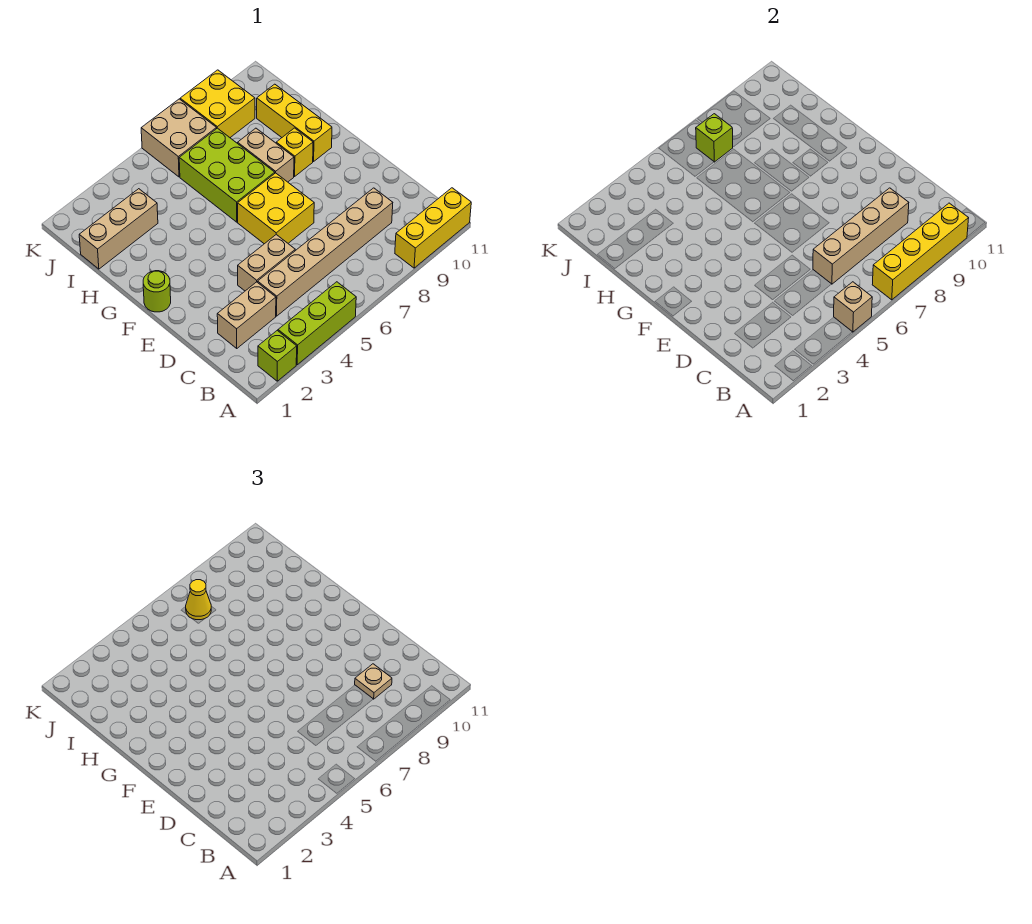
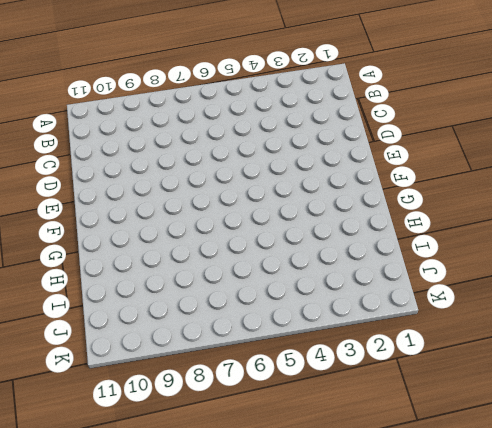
none -> lime brick A2 level 1
none -> lime brick A3:A5 level 1
none -> yellow brick A9:A11 level 1

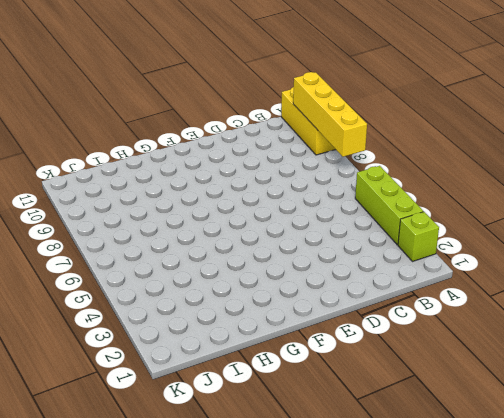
none -> tan brick C2:C3 level 1
none -> tan brick C4:C9 level 1
none -> tan brick D4:D5 level 1

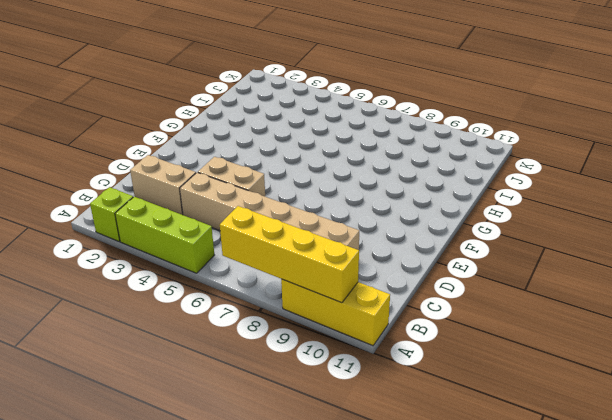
none -> yellow brick E6:F7 level 1
none -> lime round brick F1 level 1
none -> lime brick G6:I7 level 1

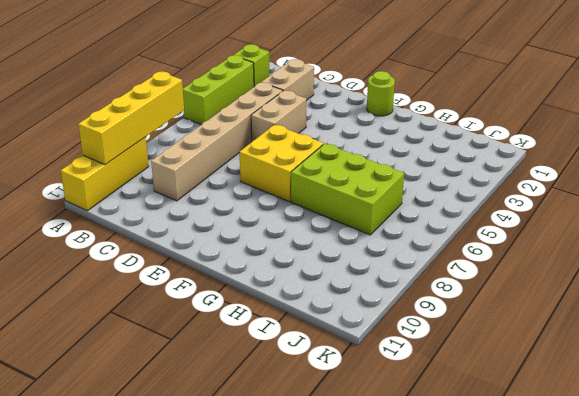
none -> tan brick G8:H8 level 1
none -> yellow brick G9 level 1
none -> yellow brick G10:I10 level 1

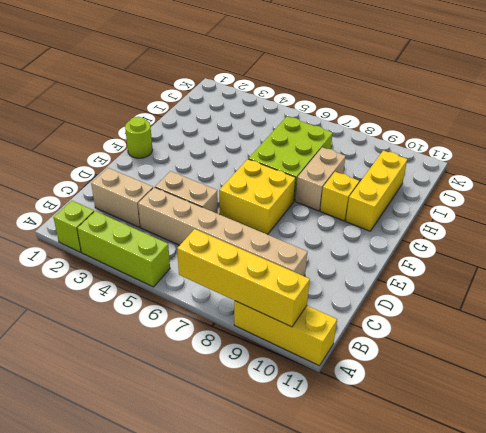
none -> tan brick I1:I3 level 1
none -> tan brick J6:K7 level 1
none -> yellow brick J8:K9 level 1

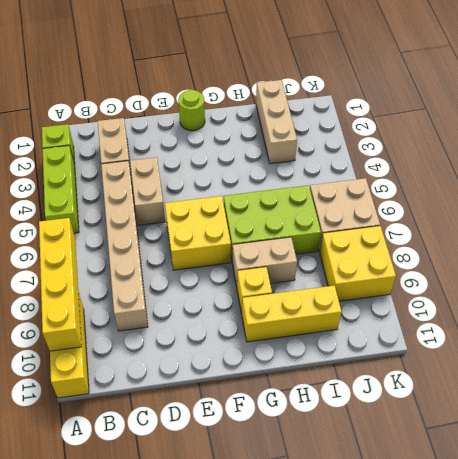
none -> tan brick A5 level 2
none -> tan brick C6:C9 level 2
none -> lime brick J7 level 2

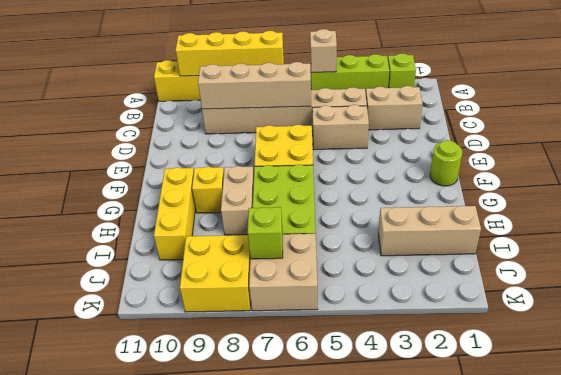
none -> tan plate C9 level 3
none -> yellow cone J7 level 3

